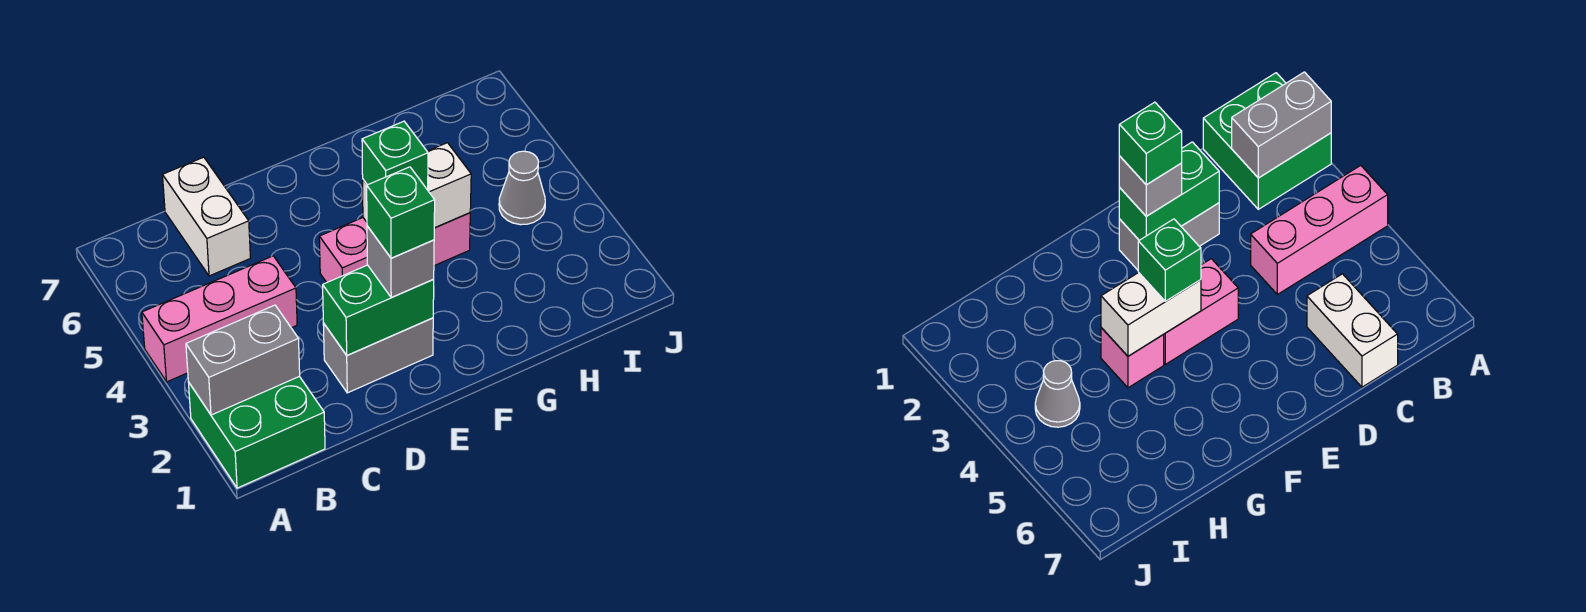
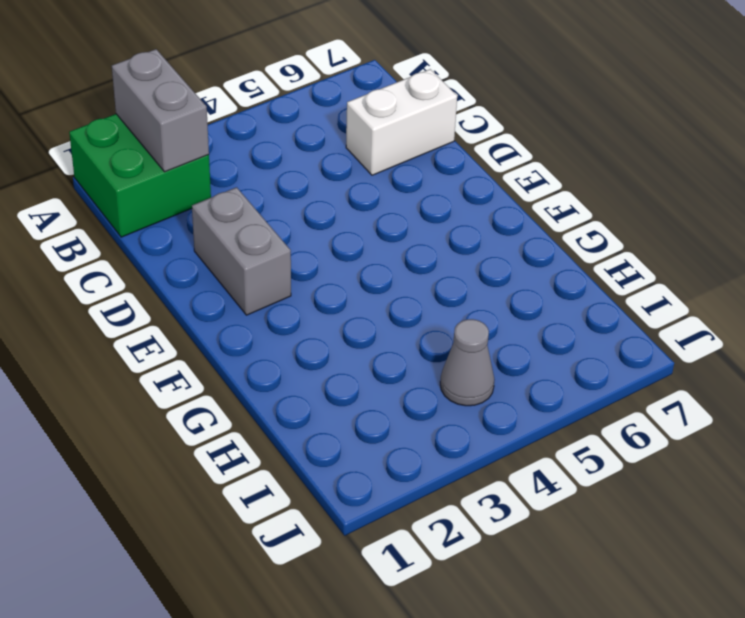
none -> pink brick A4:C4 level 1
none -> pink brick E4:F4 level 1
none -> pink brick G4 level 1

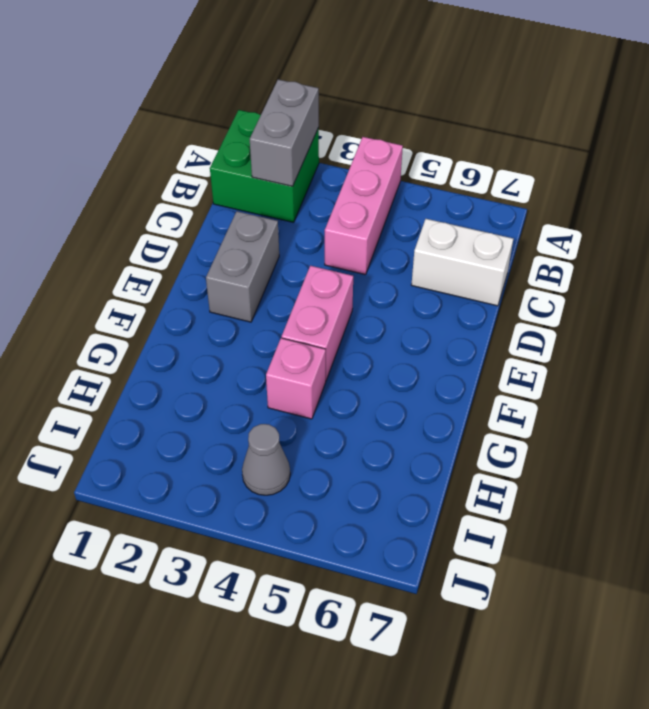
none -> green brick D2:E2 level 2
none -> white brick F4:G4 level 2
none -> grey brick E2 level 3

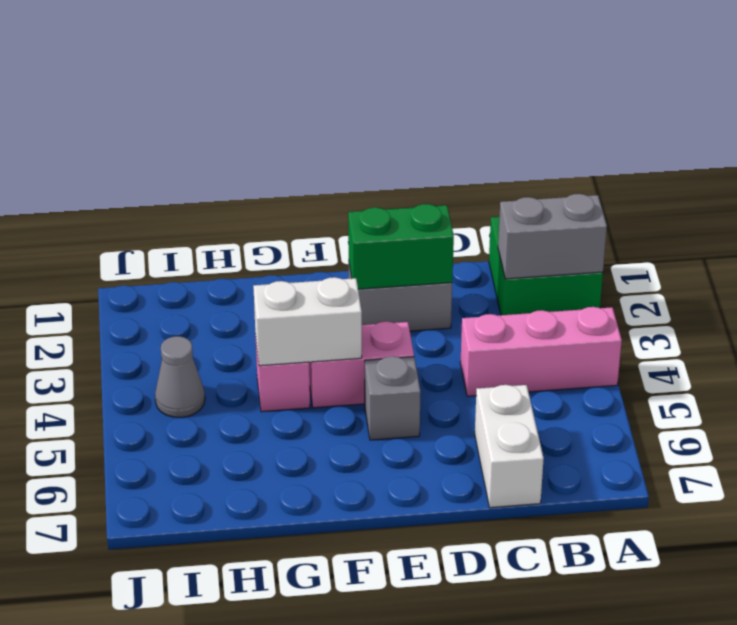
grey brick E5 level 1 -> grey brick E2 level 3
none -> green brick F4 level 3
none -> green brick E2 level 4

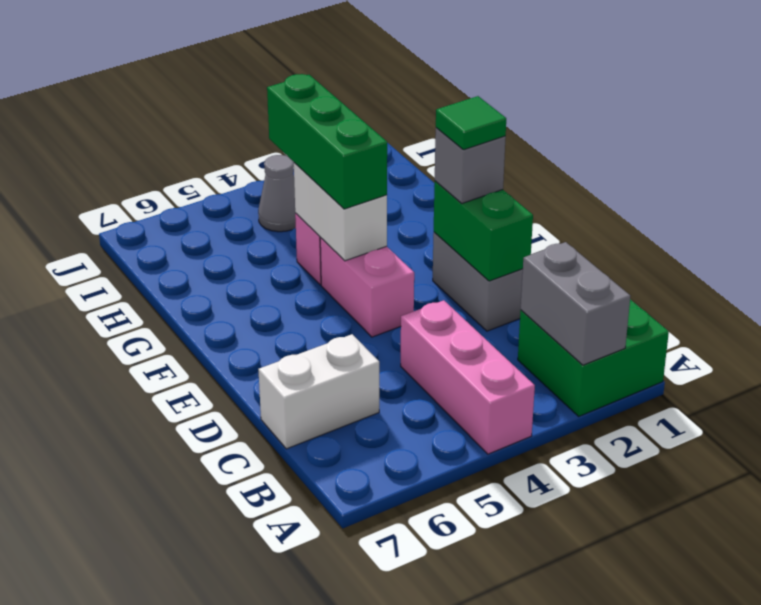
green tile E2 level 4 -> green brick E2 level 4
green brick F4:H4 level 3 -> green brick F4 level 3

